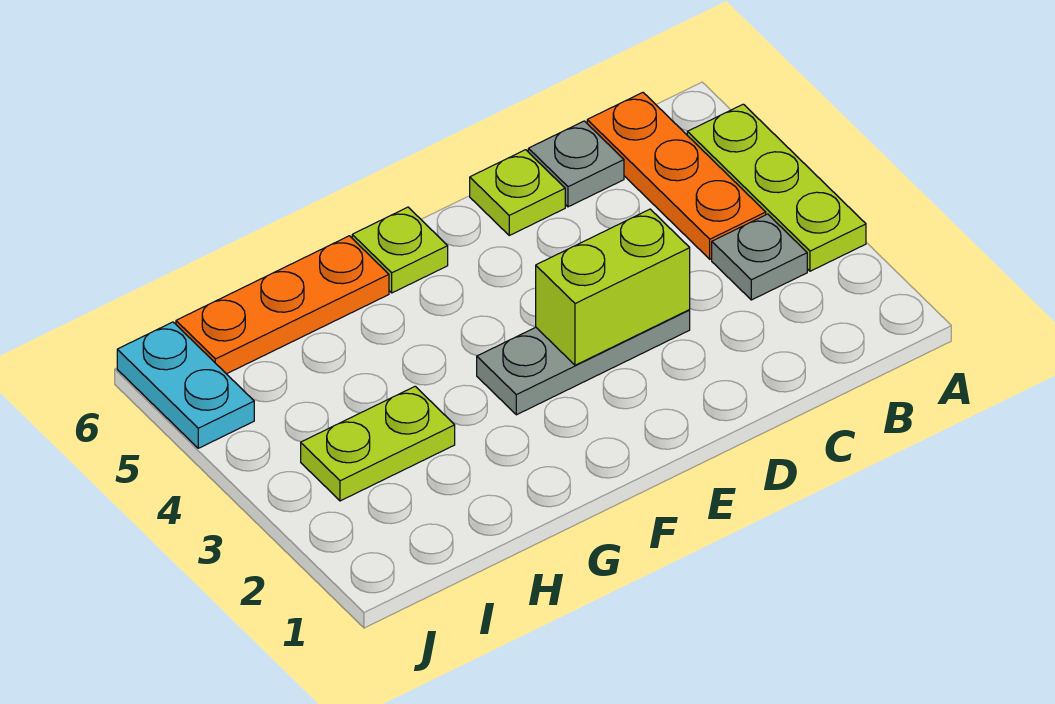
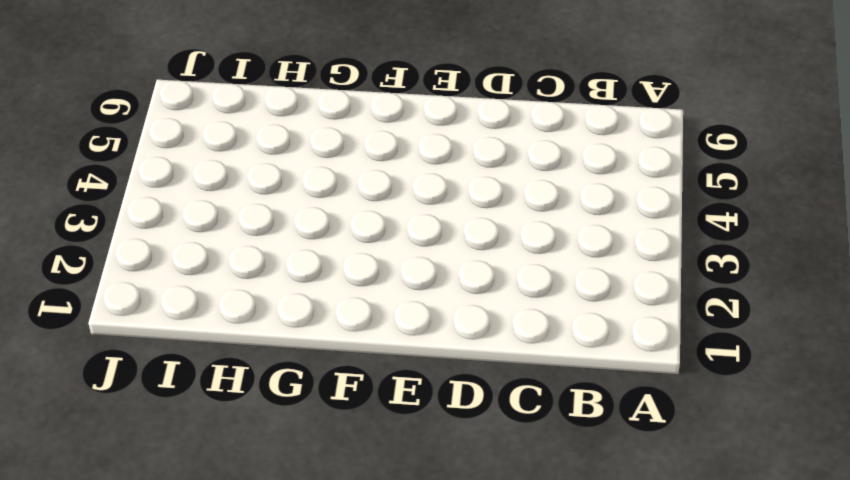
none -> lime plate A3:A5 level 1
none -> grey plate B3 level 1

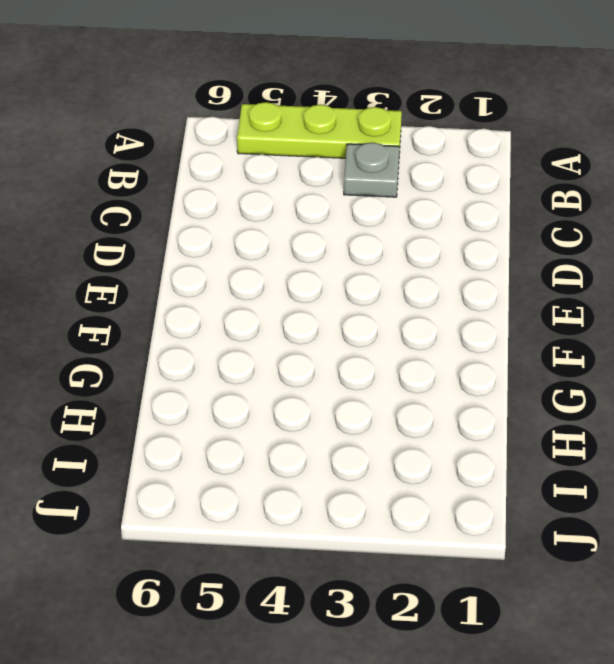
none -> orange plate B4:B6 level 1
none -> grey plate C6 level 1

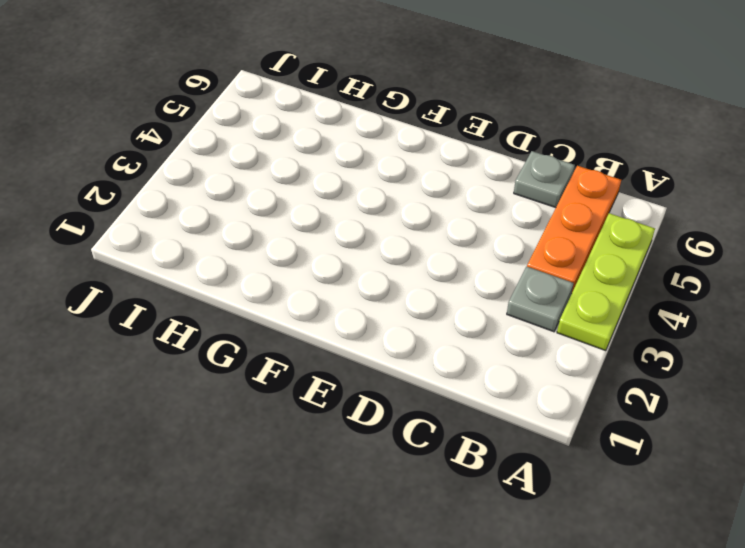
none -> grey plate D3:F3 level 1
none -> lime plate D6 level 1

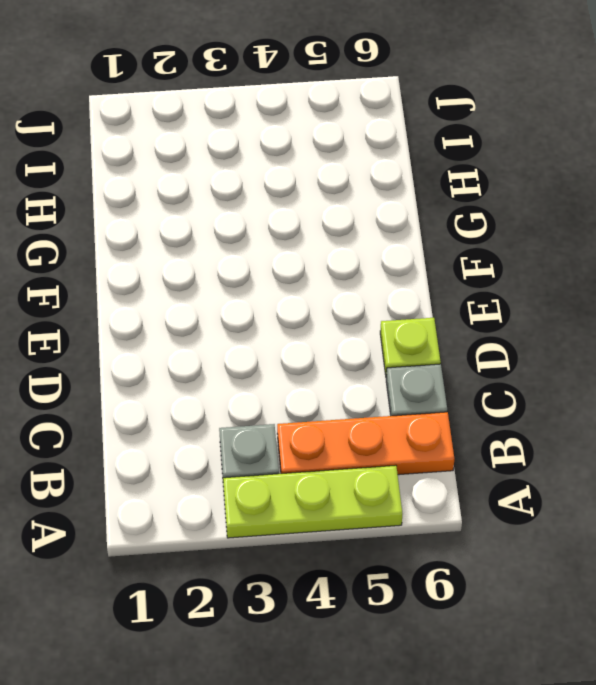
none -> grey plate D3:F3 level 1
none -> lime plate F6 level 1

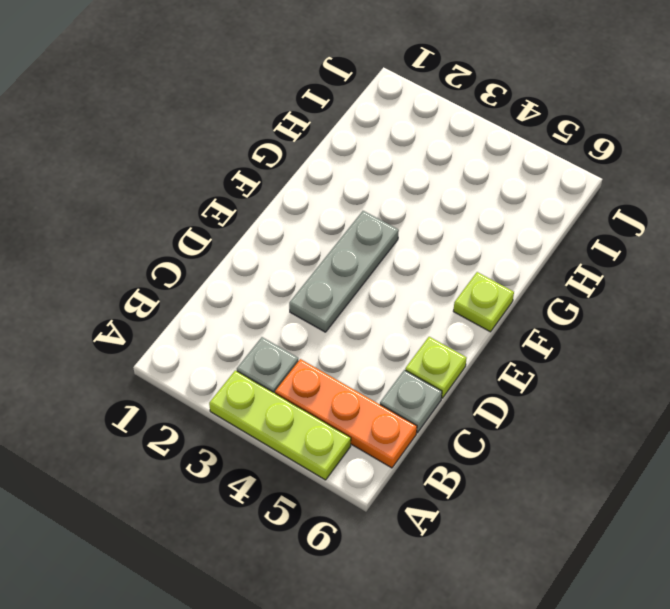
none -> orange plate G6:I6 level 1
none -> lime plate H3:I3 level 1

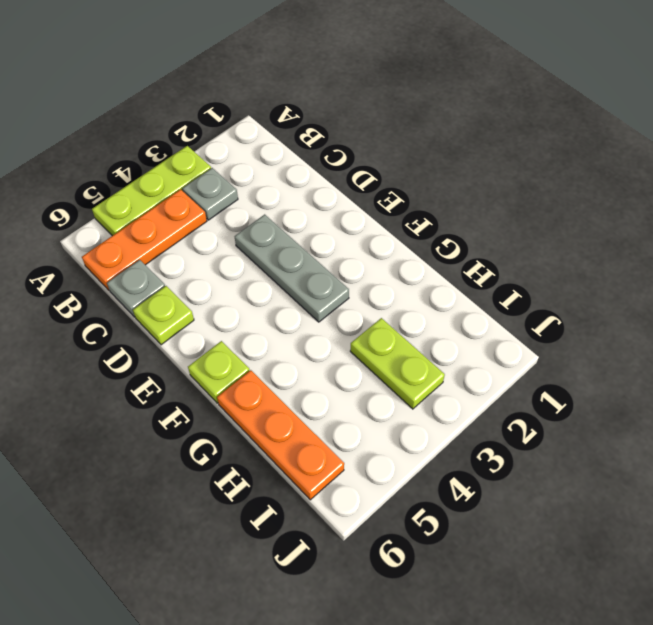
none -> cyan plate J5:J6 level 1
none -> lime brick D3:E3 level 2

